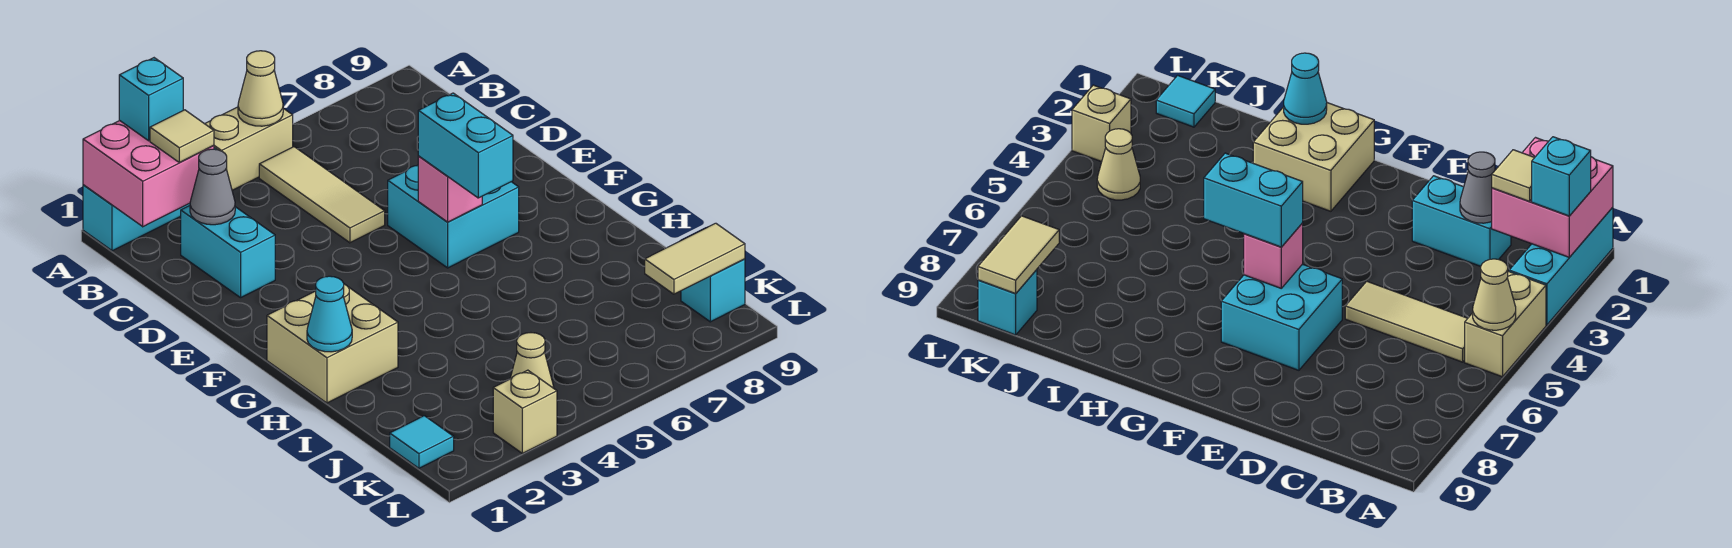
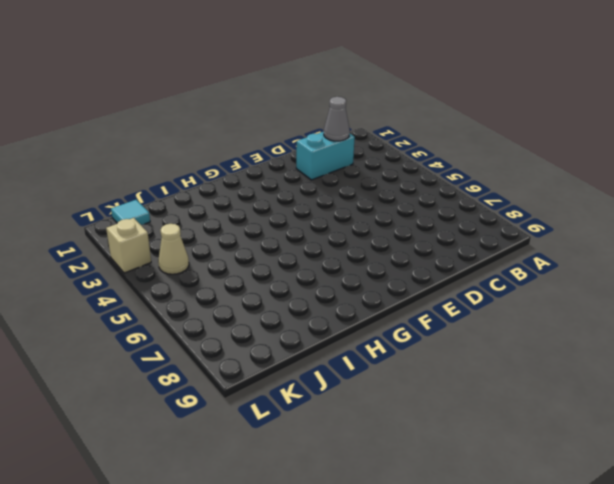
none -> cyan brick A1:A3 level 1
none -> tan brick A4:A5 level 1
none -> tan tile B5:D5 level 1

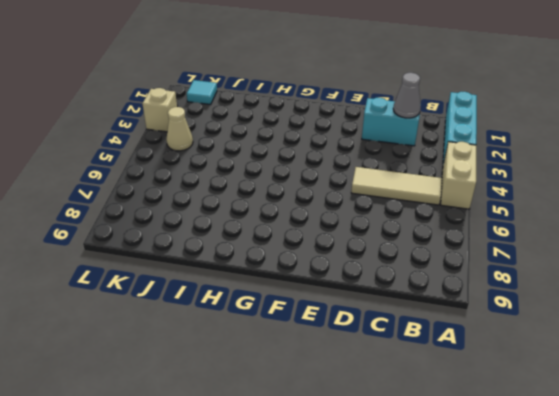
none -> cyan brick E6:F7 level 1
none -> tan brick G1:H2 level 1
none -> cyan brick K9 level 1

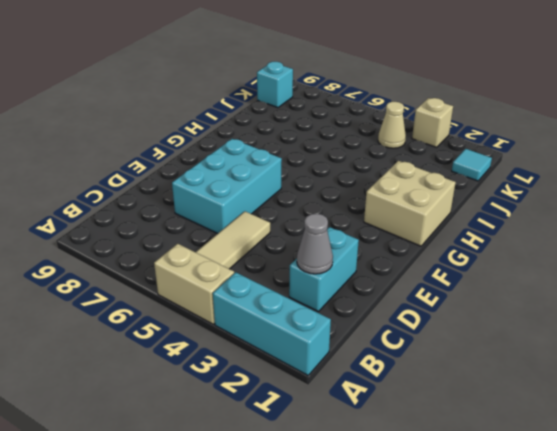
cyan brick D6:F7 level 1 -> cyan brick E6:F7 level 1
none -> pink brick A1:B2 level 2
none -> tan cone A5 level 2
none -> pink brick F6 level 2

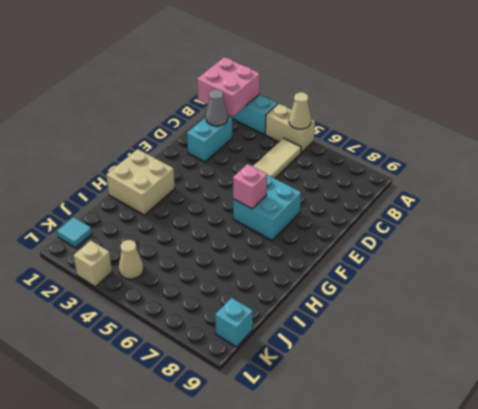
none -> cyan cone H1 level 2
none -> tan tile K8:K9 level 2
none -> cyan brick A2 level 3

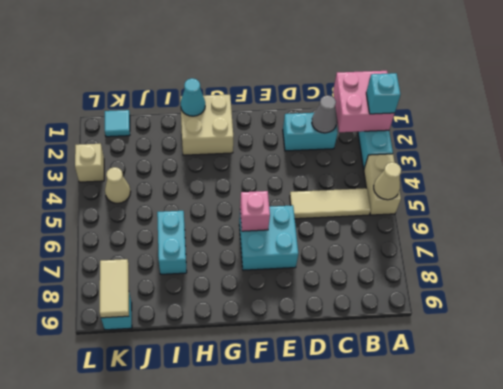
cyan brick I6:I7 level 1 -> cyan brick F6:G6 level 3
none -> tan tile B2 level 3

